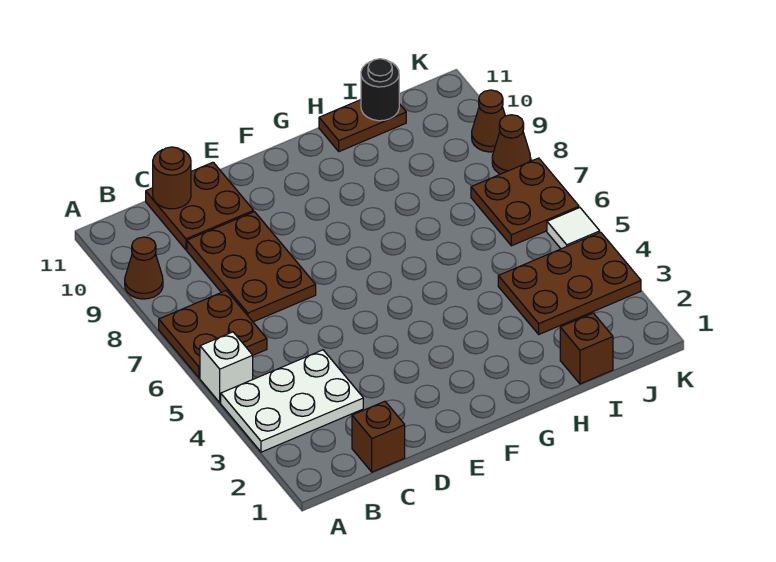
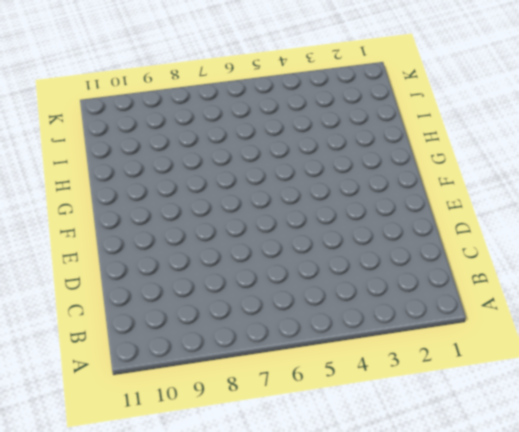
none -> white plate A3:C4 level 1
none -> white brick A5 level 1
none -> brown plate A6:B7 level 1

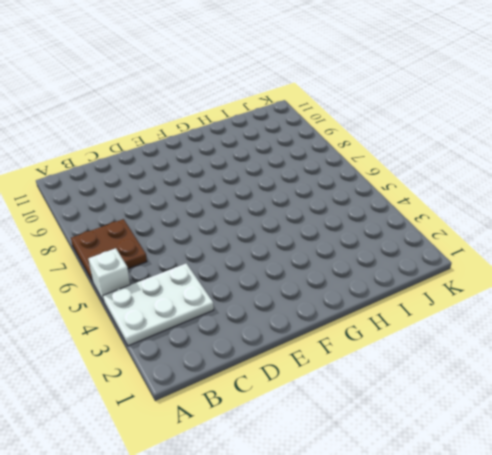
none -> brown cone A9 level 1
none -> brown brick C1 level 1
none -> brown plate C7:D9 level 1

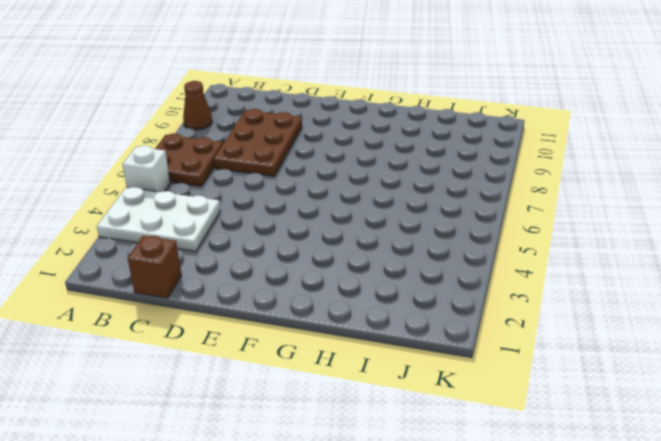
none -> brown plate C10:D11 level 1
none -> brown plate H11:I11 level 1
none -> brown brick I1 level 1

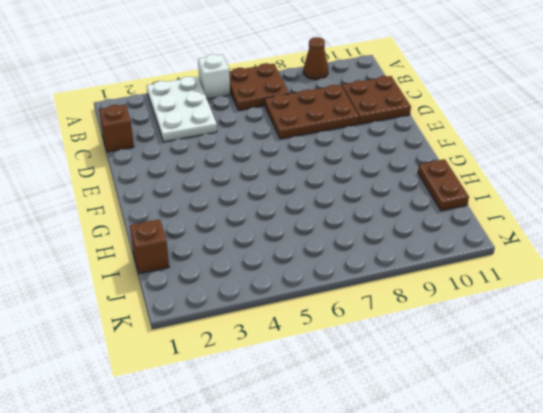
none -> brown plate I3:K4 level 1
none -> brown plate J6:K7 level 1
none -> white tile K5 level 1

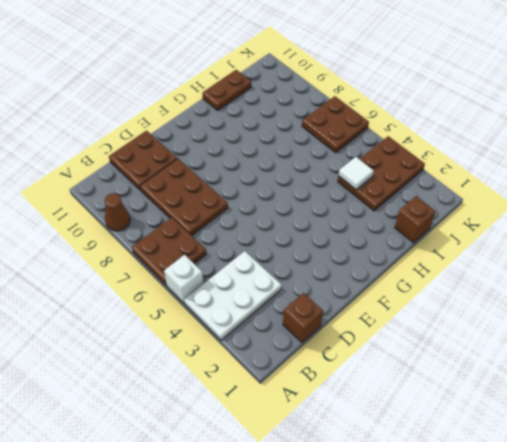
white tile I4 level 2 -> white tile K5 level 1
none -> brown cone K8 level 1
none -> brown cone K9 level 1
none -> brown round brick C11 level 2

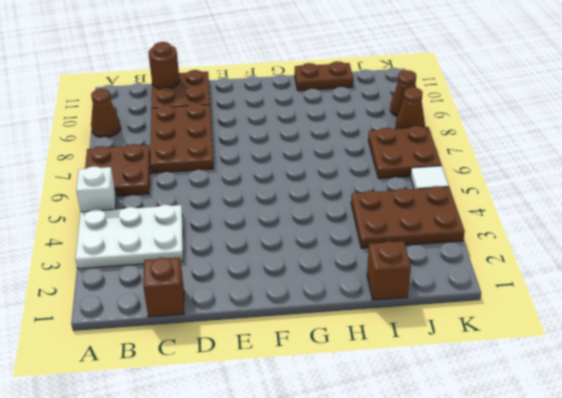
none -> black round brick I11 level 2

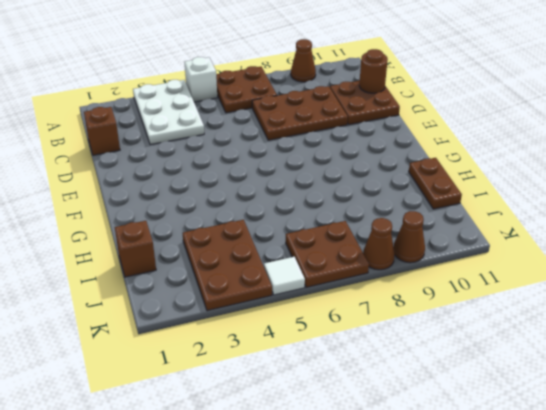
none -> black round brick I11 level 2

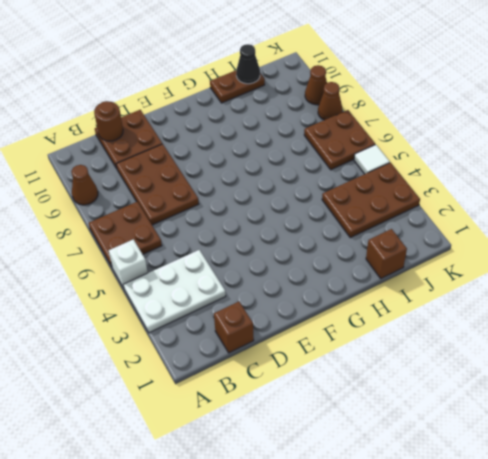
black cone I11 level 2 -> black round brick I11 level 2

